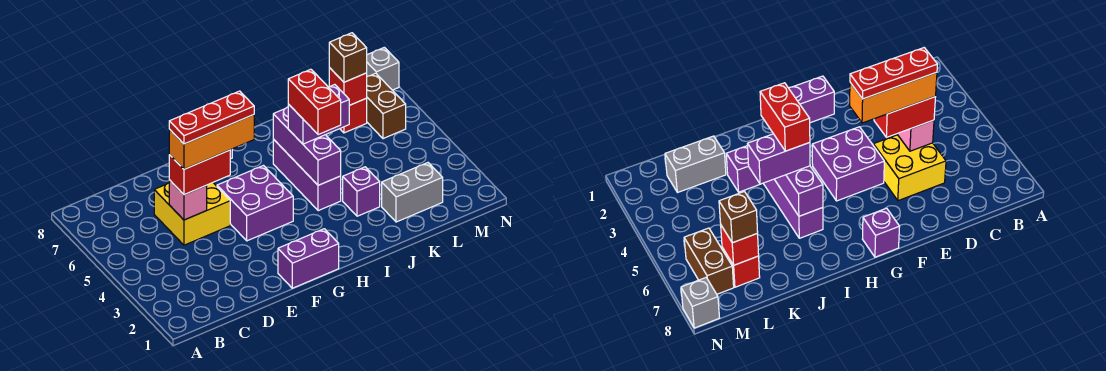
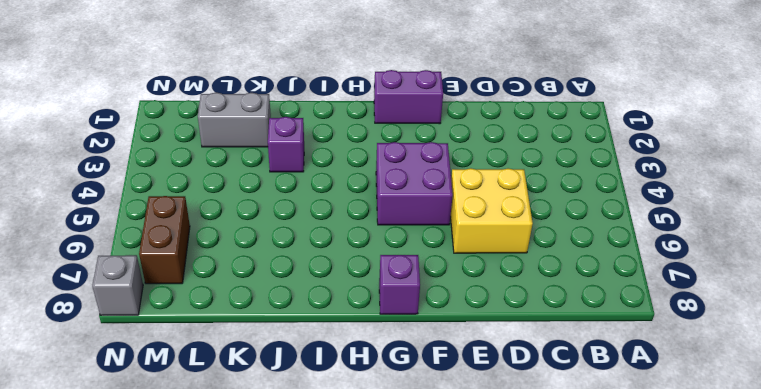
none -> purple brick I4:I6 level 1
none -> red brick L7 level 1
none -> pink brick D5 level 2

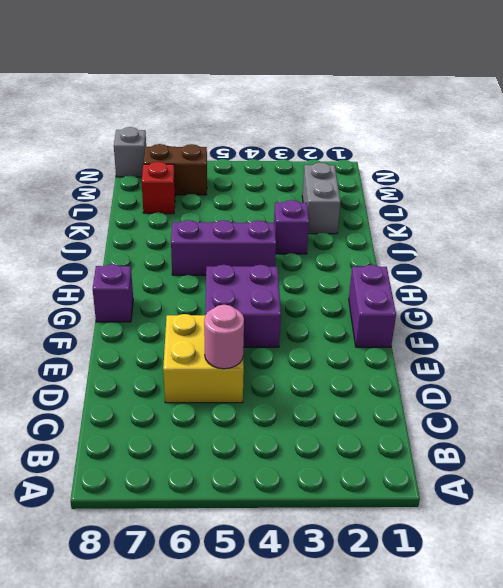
pink round brick D5 level 2 -> pink brick D5 level 2
none -> purple brick I4:I6 level 2
none -> red brick L7 level 2
none -> red brick D5:E5 level 3

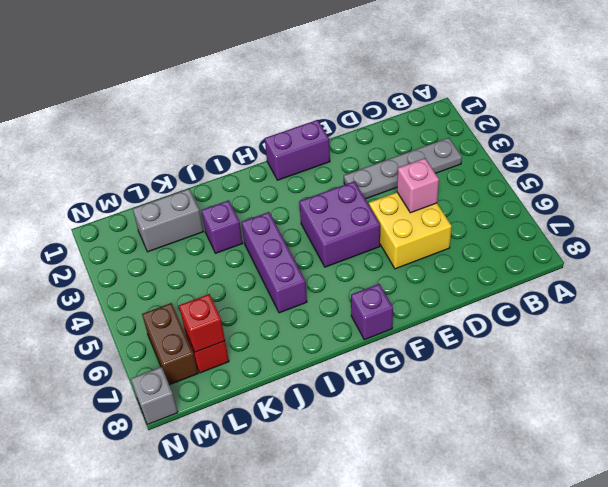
grey plate B3:E3 level 1 -> none
none -> purple brick I4:I6 level 2
none -> red brick D5:E5 level 3
none -> purple brick I5:J5 level 3

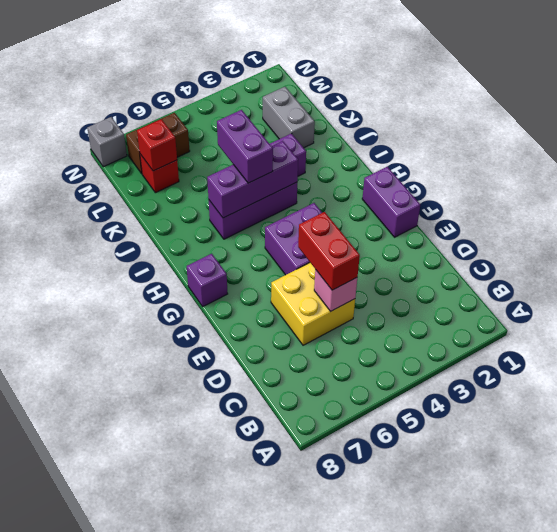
none -> brown brick L7 level 3
none -> orange brick D5:F5 level 4
none -> red brick I4:I5 level 4

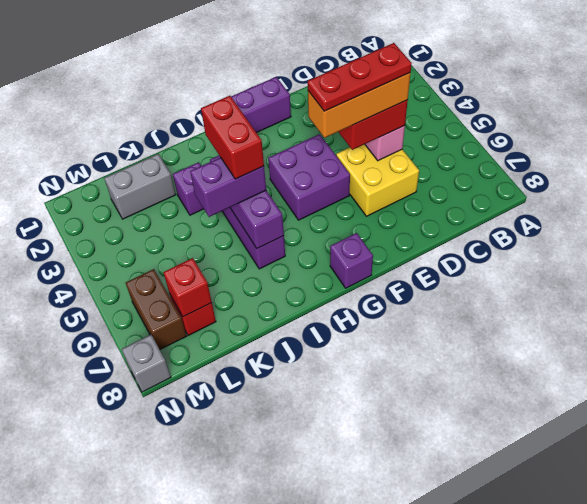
none -> brown brick L7 level 3

